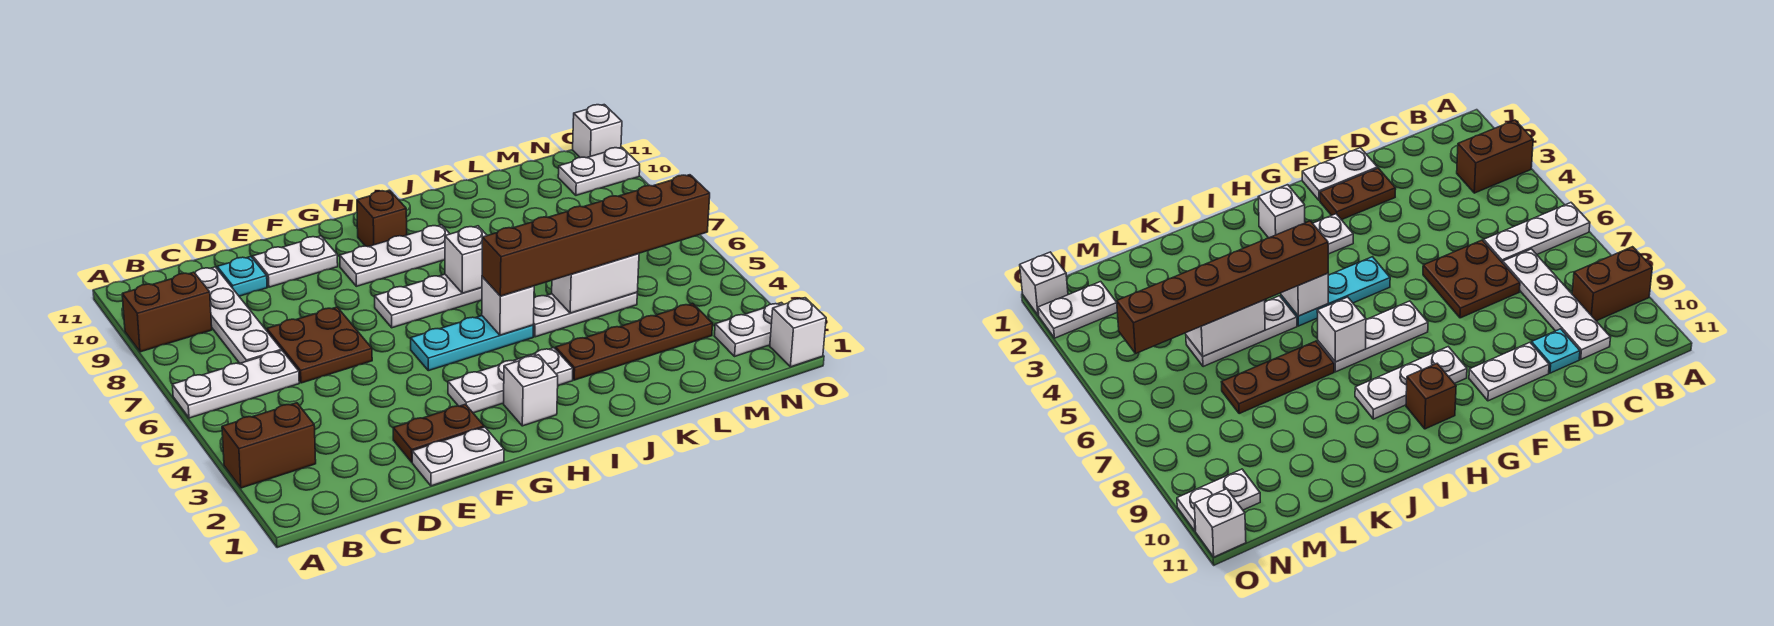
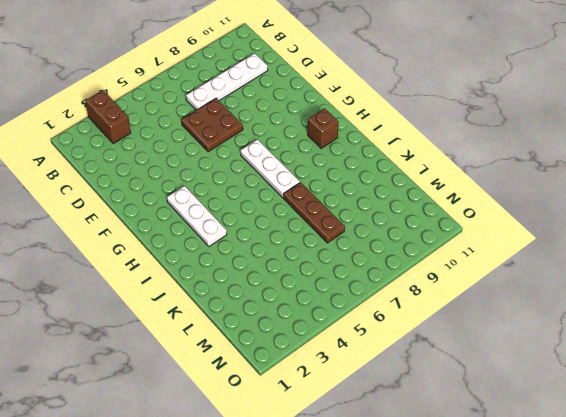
none -> white plate A6:C6 level 1
none -> brown brick A9:B9 level 1
none -> cyan plate D10 level 1

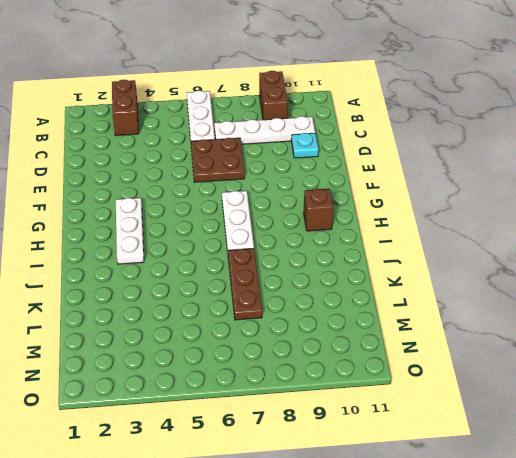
none -> white plate E1:F1 level 1
none -> brown plate E2:F2 level 1
none -> white plate E10:F10 level 1

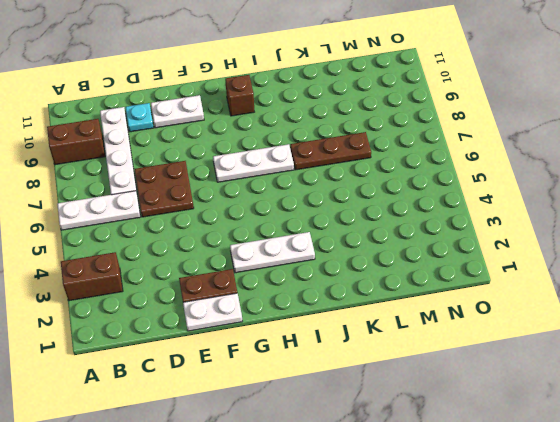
none -> cyan plate G5:I5 level 1
none -> white plate G9:I9 level 1
none -> white brick H2 level 1

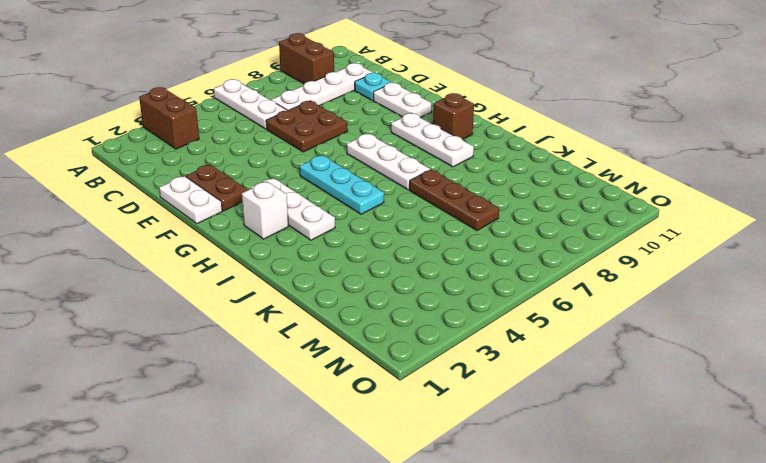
none -> brown plate J3:M3 level 1
none -> white plate J5:L5 level 1
none -> white plate N2:O2 level 1

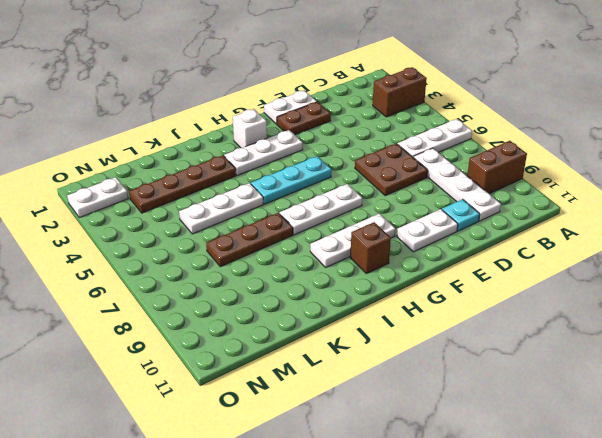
none -> white plate N10:O10 level 1
none -> white brick O1 level 1
none -> white brick O11 level 1

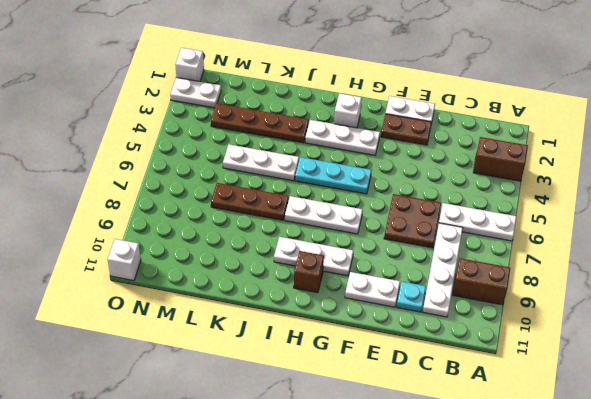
none -> white plate N10:O10 level 1
none -> white brick I5 level 2
none -> white brick I7 level 2

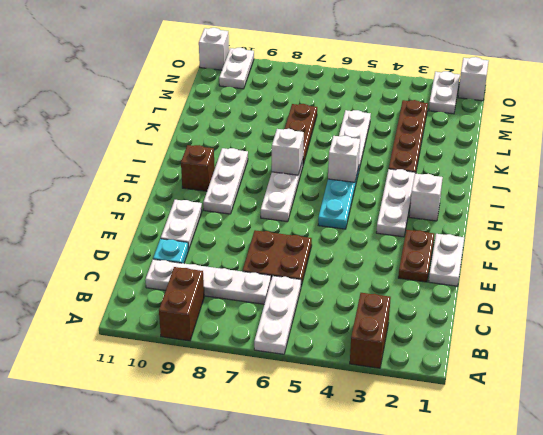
none -> white brick K5:L5 level 2
none -> brown brick I5:N5 level 3

